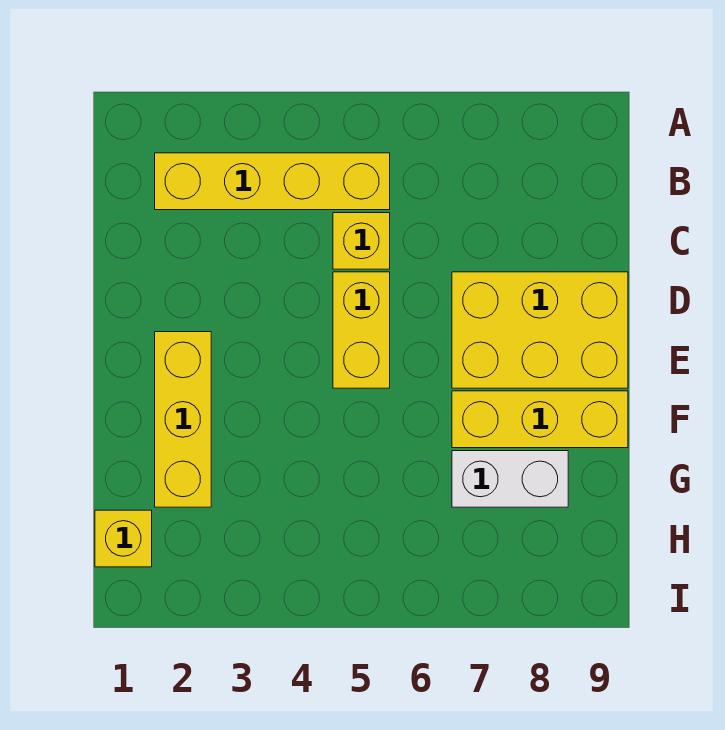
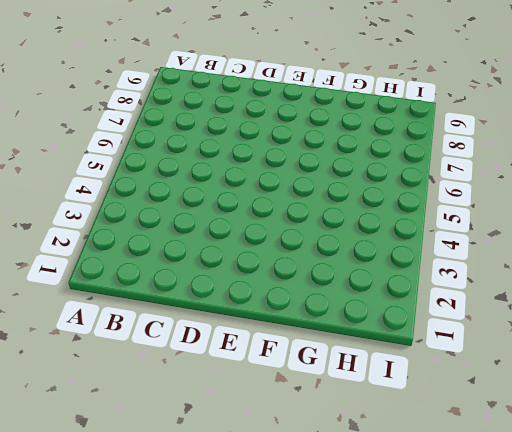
none -> yellow brick B2:B5 level 1
none -> yellow brick C5 level 1

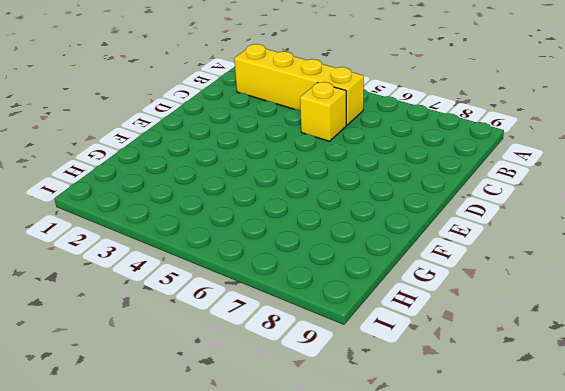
none -> yellow brick D5:E5 level 1
none -> yellow brick D7:E9 level 1

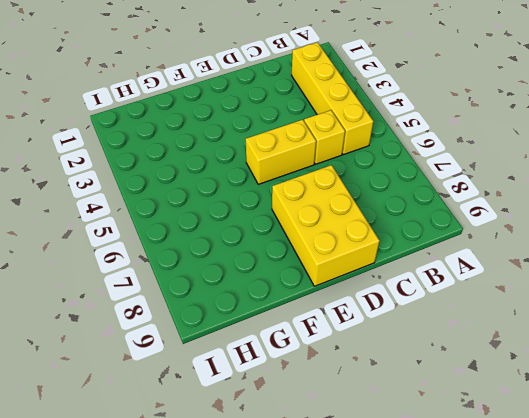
none -> yellow brick E2:G2 level 1
none -> yellow brick F7:F9 level 1

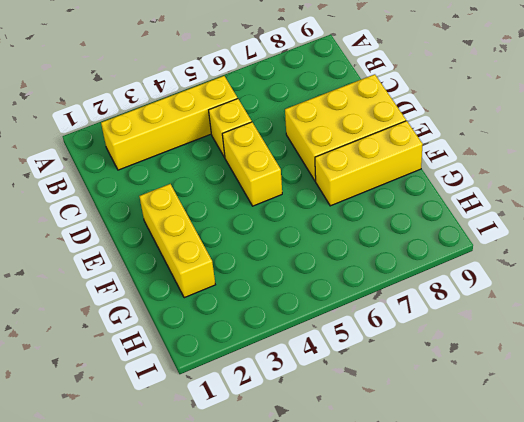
none -> white brick G7:G8 level 1
none -> yellow brick H1 level 1

